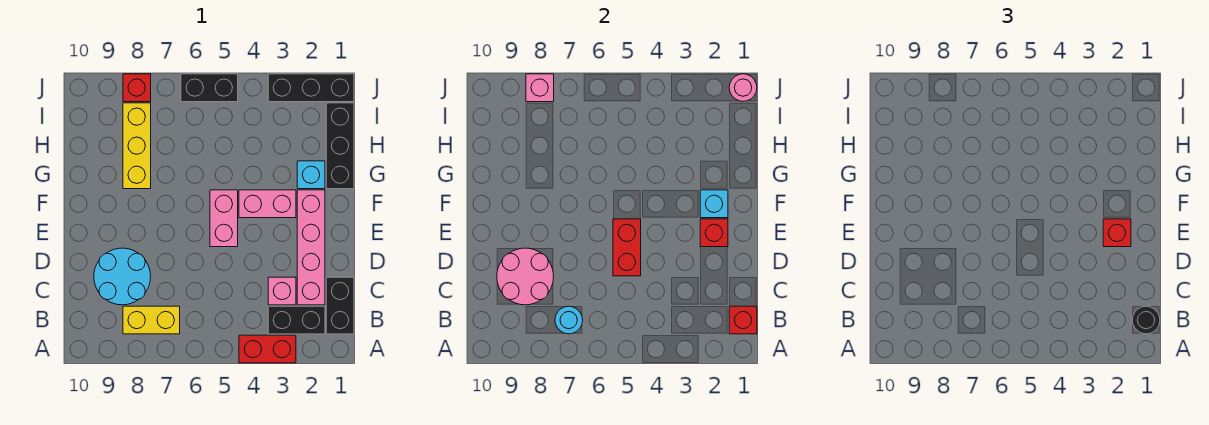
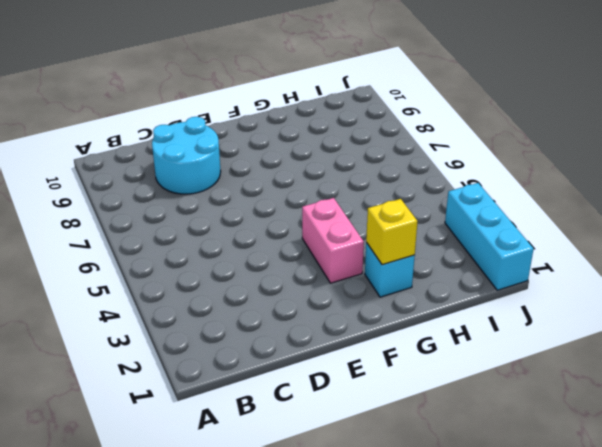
yellow brick G2 level 2 -> none
cyan brick J1:J3 level 1 -> black brick J1:J3 level 1
none -> red brick A3:A4 level 1
none -> black brick B1:C1 level 1
none -> black brick B2:B3 level 1

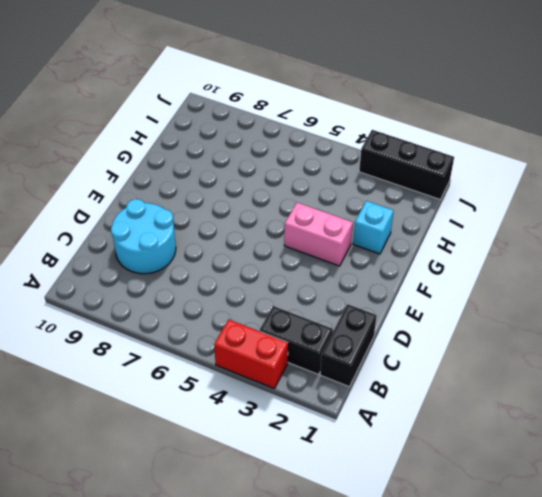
none -> yellow brick B7:B8 level 1
none -> pink brick C2:F2 level 1
none -> pink brick C3 level 1

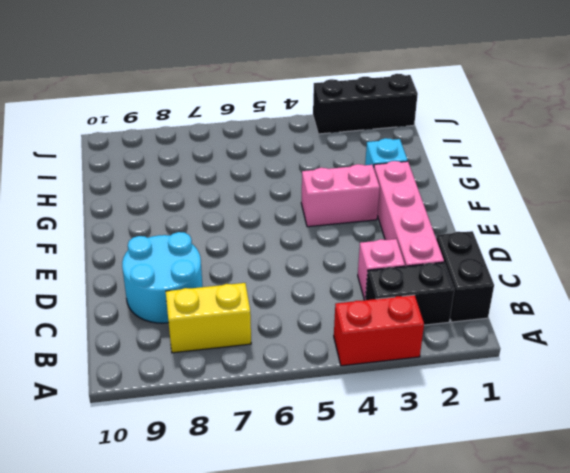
none -> pink brick E5:F5 level 1
none -> black brick G1:I1 level 1
none -> yellow brick G8:I8 level 1

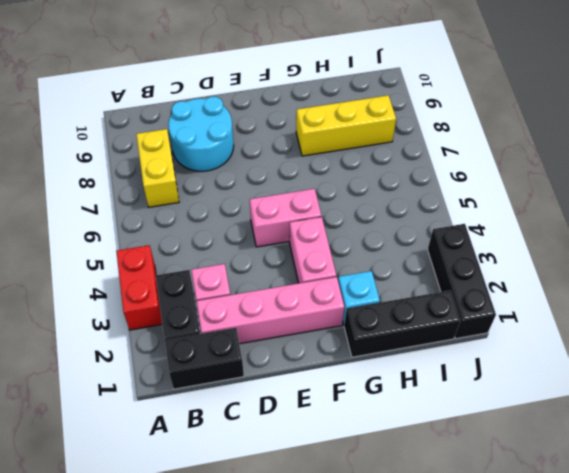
none -> black brick J5:J6 level 1
none -> red brick J8 level 1
none -> red brick B1 level 2

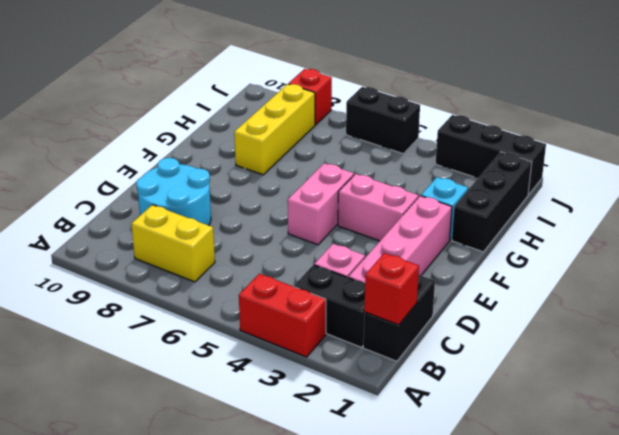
none -> cyan round brick B7 level 2
none -> pink round brick C8:D9 level 2
none -> red brick D5:E5 level 2

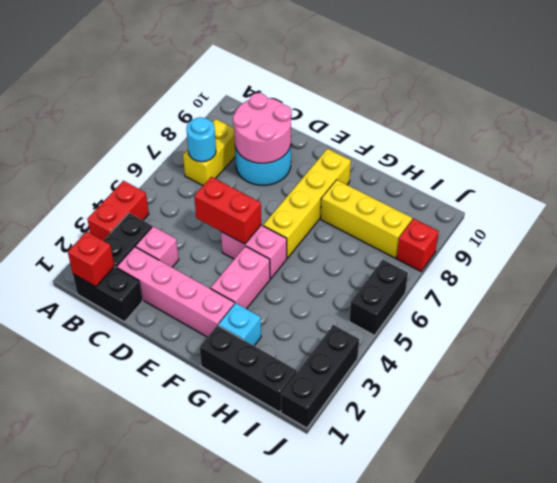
yellow brick F6:F9 level 1 -> none
none -> red brick E2 level 2
none -> cyan brick F2 level 2
none -> pink round brick J1 level 2

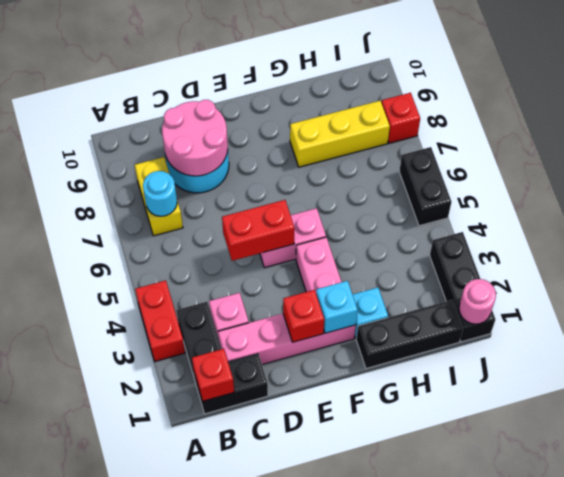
none -> pink brick J8 level 2
none -> black round brick B1 level 3
none -> red brick E2 level 3

